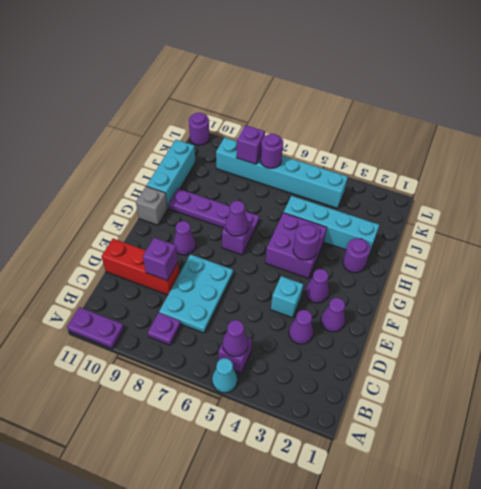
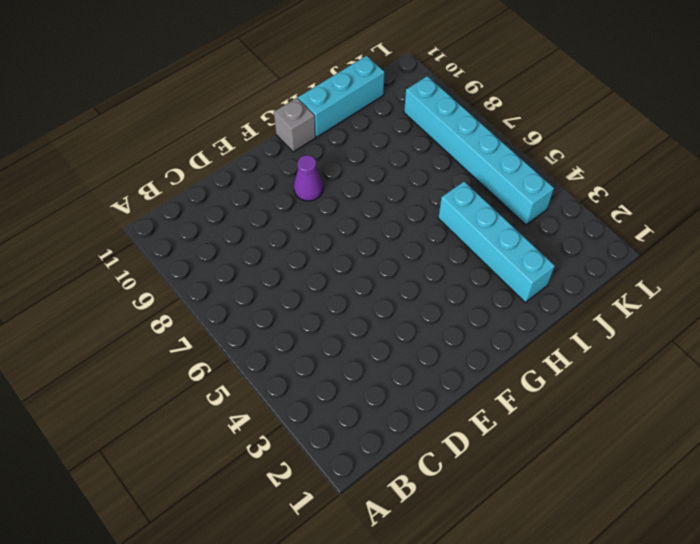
none -> cyan cone A5 level 1
none -> purple plate A10:A11 level 1
none -> purple brick B5 level 1

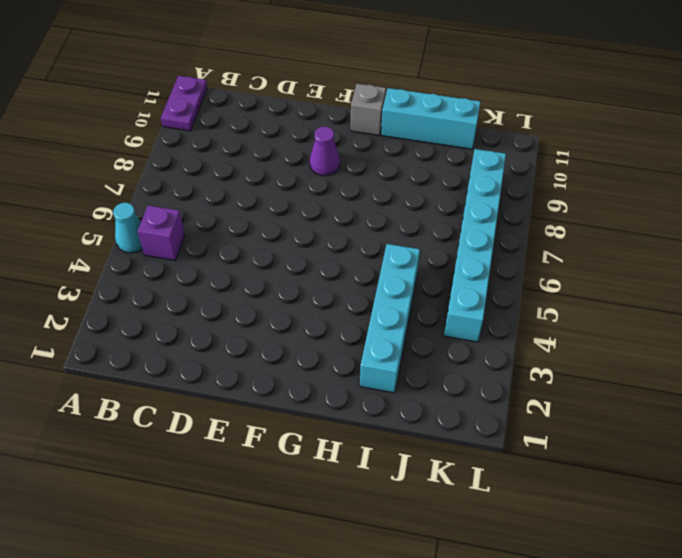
none -> purple plate B8 level 1
none -> cyan plate C7:E8 level 1
none -> purple cone D3 level 1

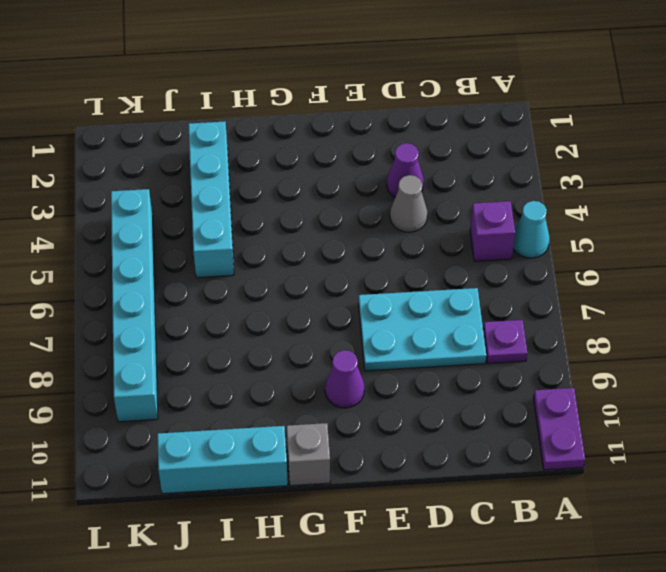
grey cone D4 level 1 -> none
none -> red brick D9:D11 level 1
none -> purple cone E2 level 1
none -> cyan brick E4 level 1

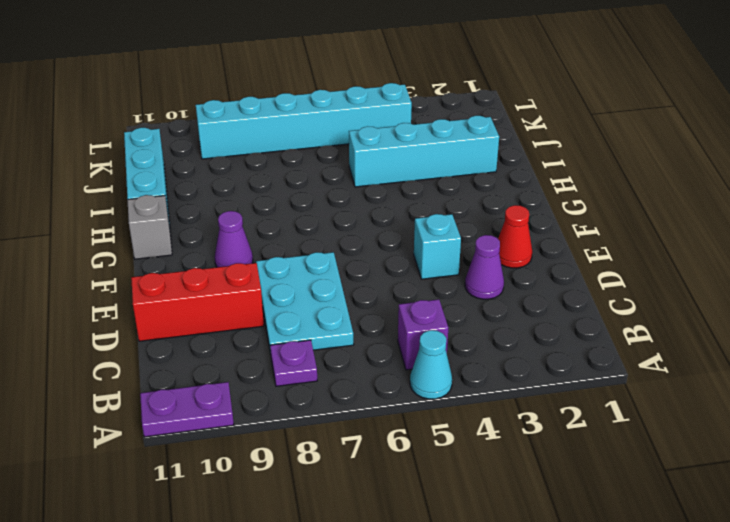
red cone E2 level 1 -> purple cone E2 level 1
none -> purple cone F3 level 1
none -> purple brick G4:H5 level 1
none -> purple brick G7 level 1

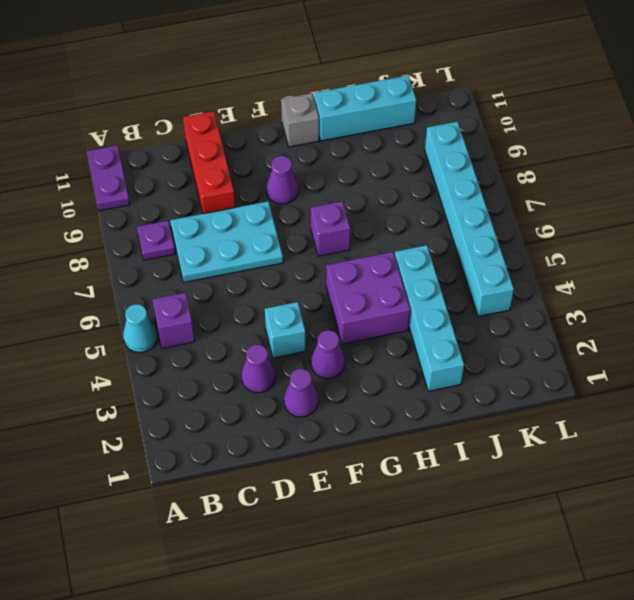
none -> purple round brick H2 level 1
none -> purple plate H7:H10 level 1
none -> purple round brick L11 level 1

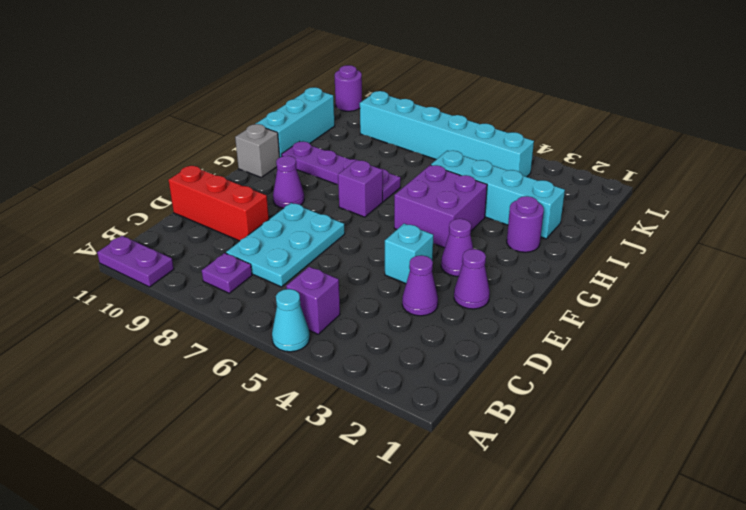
none -> purple cone B5 level 2
none -> purple brick D9 level 2
none -> purple round brick G4 level 2

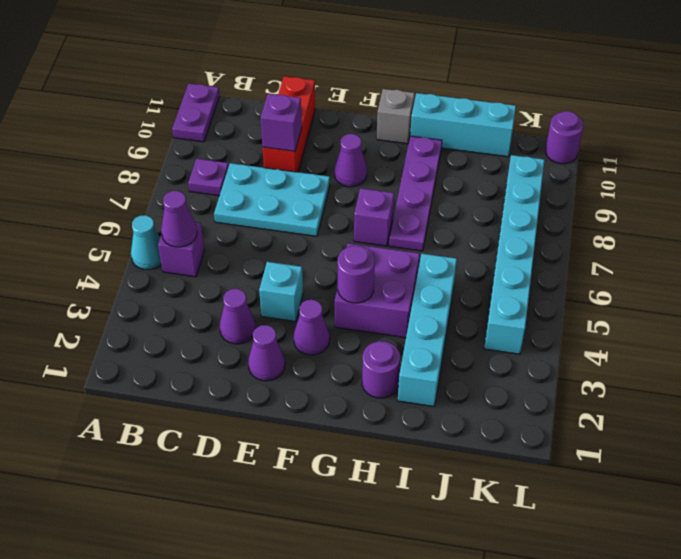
none -> purple cone G7 level 2
none -> purple round brick K7 level 2
none -> purple brick K8 level 2

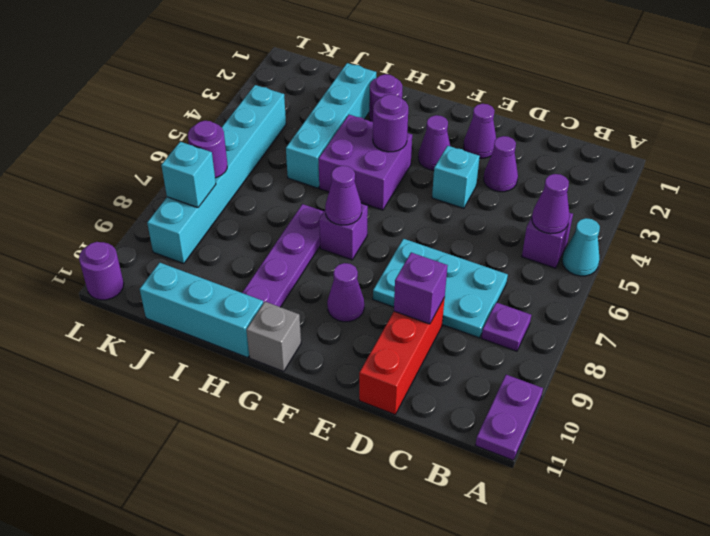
cyan brick K8 level 2 -> purple brick K8 level 2

